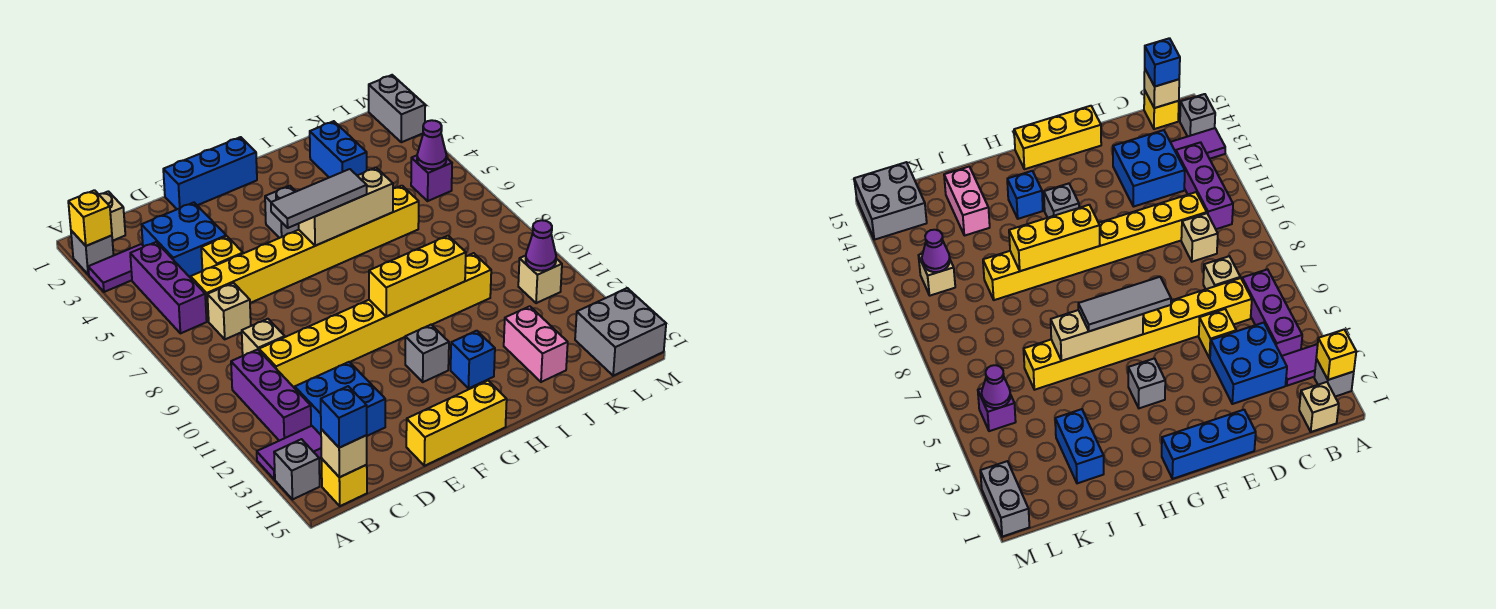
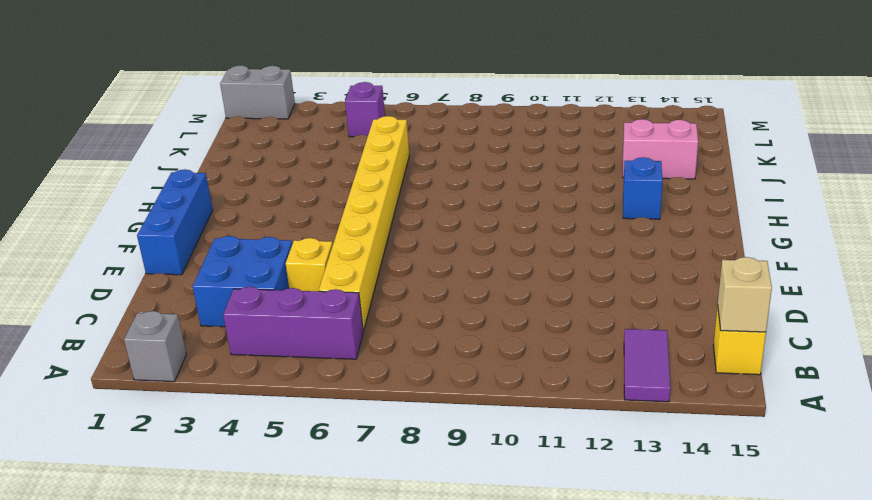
none -> purple tile A3:B3 level 1
none -> grey brick A14 level 1
none -> tan brick B1 level 1
none -> purple brick B10:B12 level 1

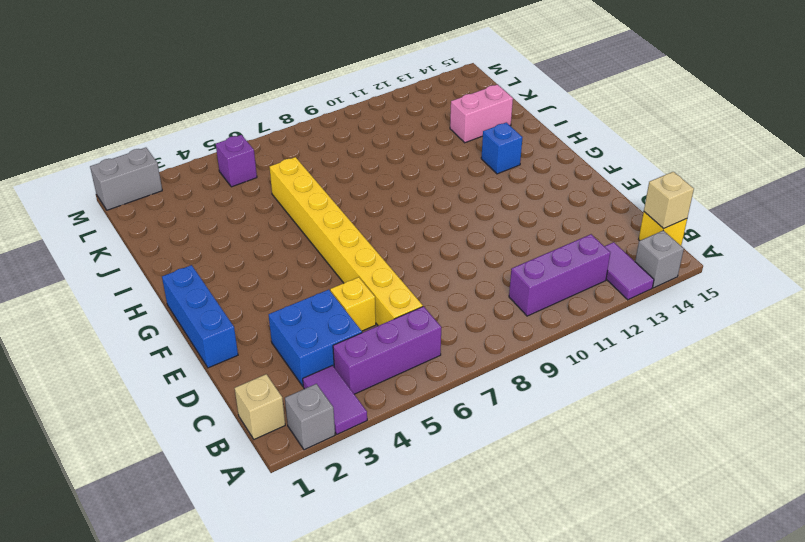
none -> tan brick C7 level 1
none -> tan brick C9 level 1
none -> yellow brick C10:J10 level 1
none -> blue brick C12:D13 level 1

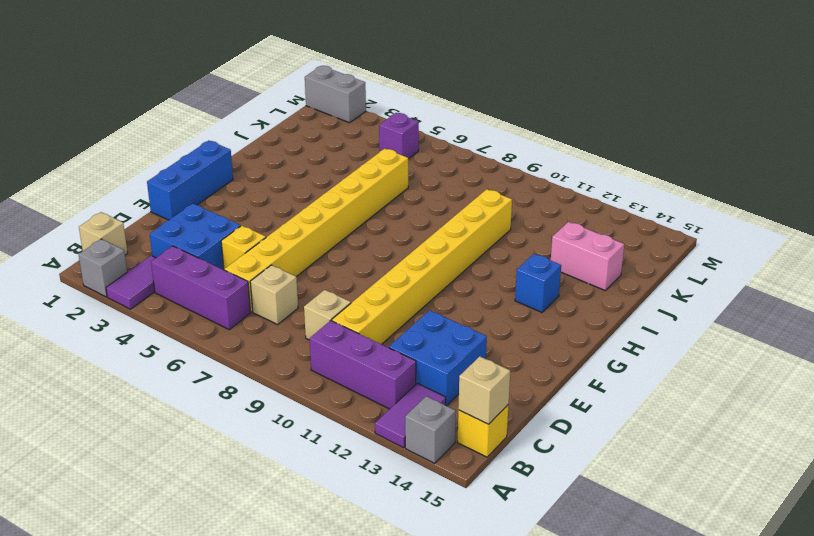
none -> yellow brick E15:G15 level 1
none -> grey brick G4 level 1
none -> grey brick G12 level 1
none -> blue brick J2:J3 level 1

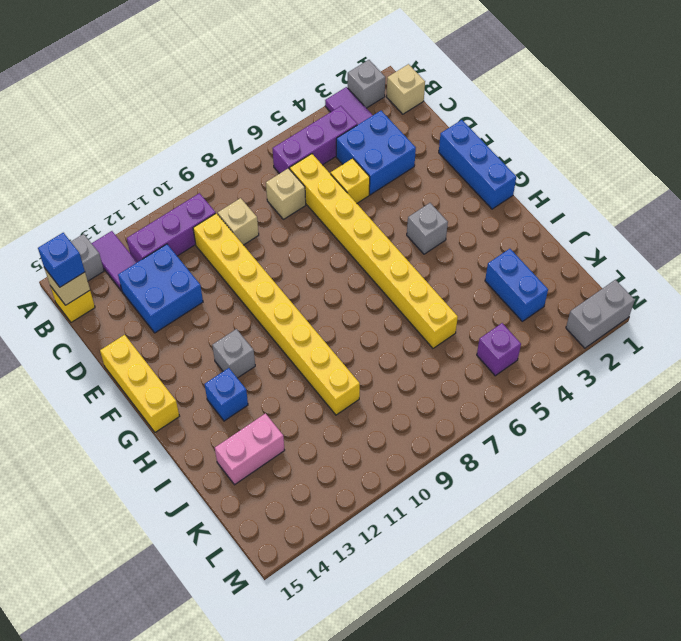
blue brick J3:K3 level 1 -> blue brick J2:J3 level 1
none -> tan brick L11 level 1
none -> grey brick L14:M15 level 1
none -> yellow brick A2 level 2
none -> tan brick G6:I6 level 2

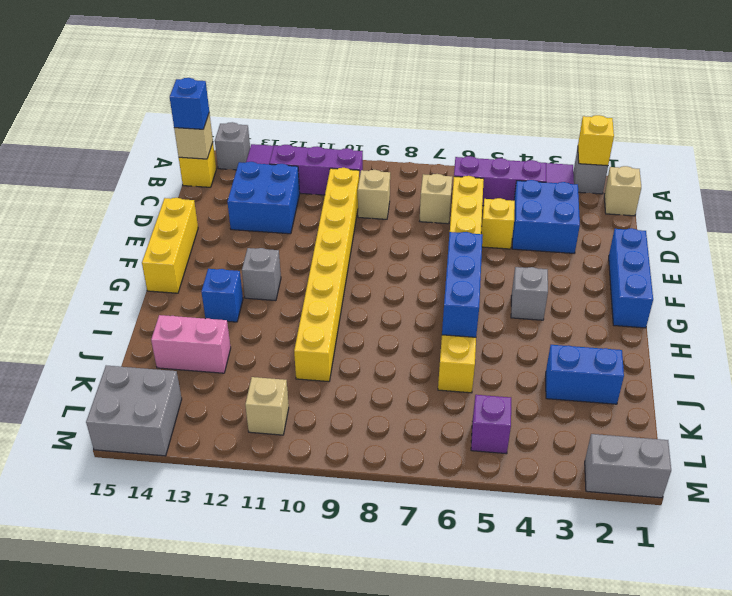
blue brick G6:I6 level 2 -> tan brick G6:I6 level 2
none -> yellow brick G10:I10 level 2
none -> purple cone L5 level 2
none -> purple cone L11 level 2
none -> grey tile F6:H6 level 3

